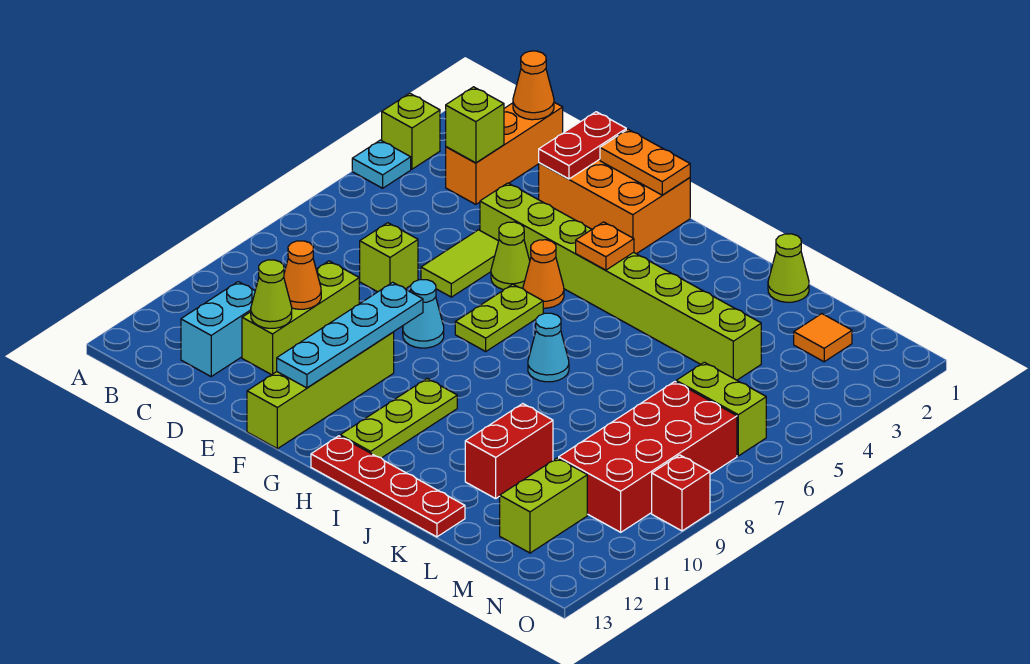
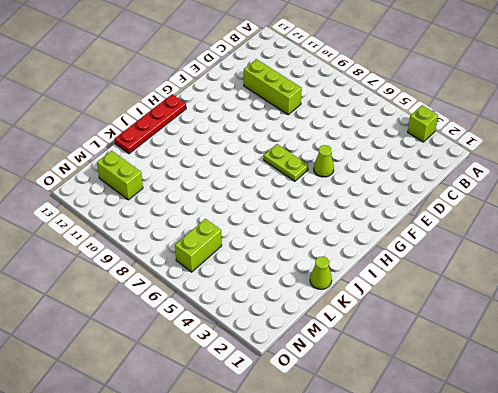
none -> cyan plate A4 level 1
none -> orange brick C1:C3 level 1
none -> cyan brick C11:C12 level 1
none -> lime brick D7 level 1

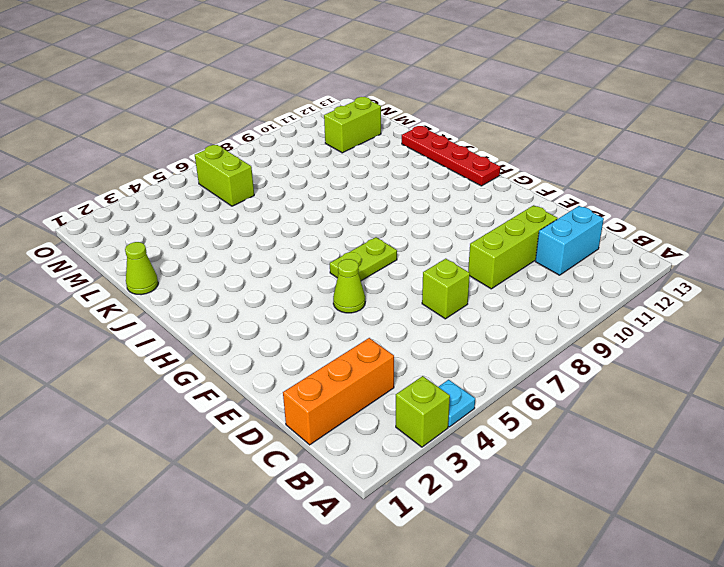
none -> orange brick E1:G2 level 1
none -> lime brick E4:L4 level 1
none -> lime tile E5:E6 level 1
none -> cyan cone F8 level 1

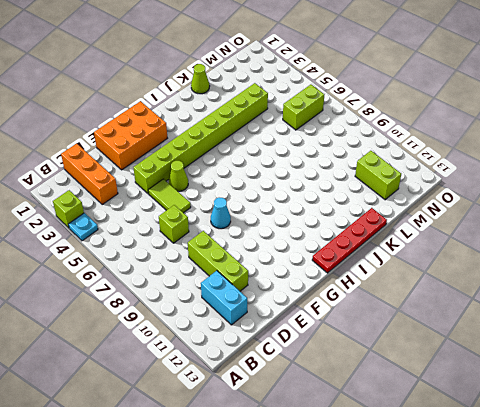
none -> lime brick F10:F13 level 1
none -> orange cone G5 level 1
none -> lime plate G6:G7 level 1
none -> lime plate H10:H12 level 1

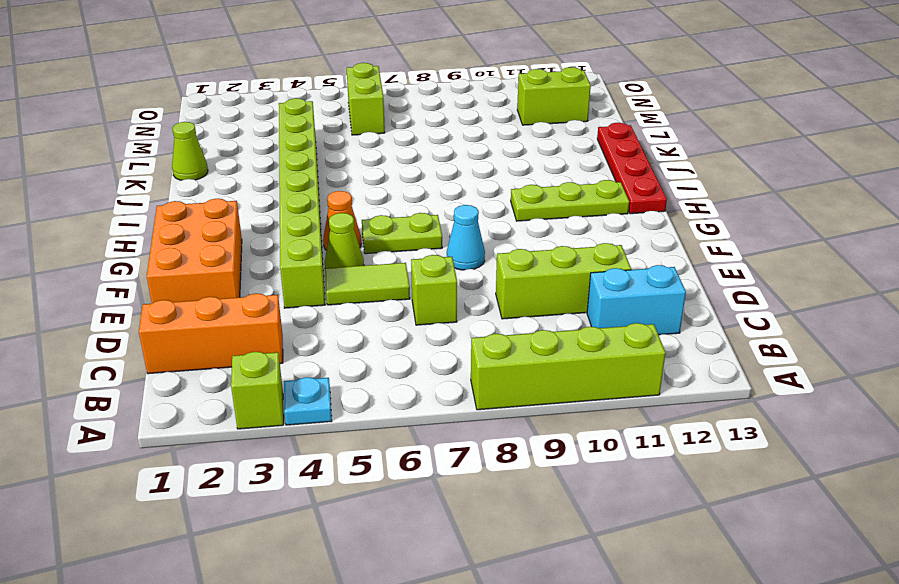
lime brick A8:A11 level 1 -> lime brick F10:F13 level 1
none -> cyan cone I7 level 1
none -> red brick K10:K11 level 1
none -> orange tile M2 level 1
none -> red brick M7:N10 level 1

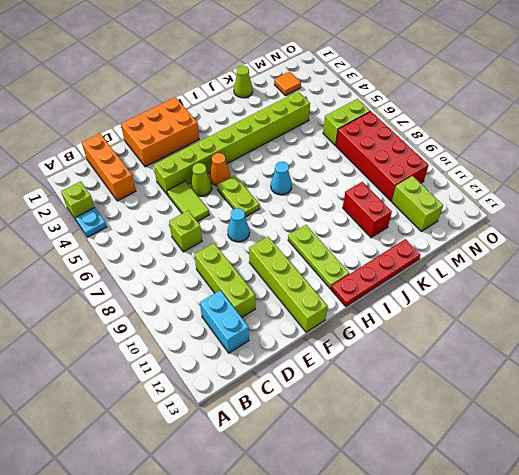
none -> red brick O9 level 1
none -> orange cone C1 level 2
none -> lime brick C3 level 2
none -> orange cone D10 level 2

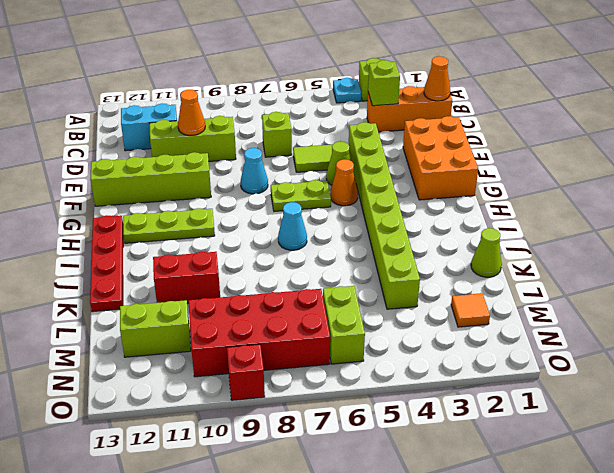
none -> lime cone D11 level 2
none -> red plate E1:E2 level 2
none -> orange plate F1:G1 level 2
none -> cyan plate F9:F12 level 2

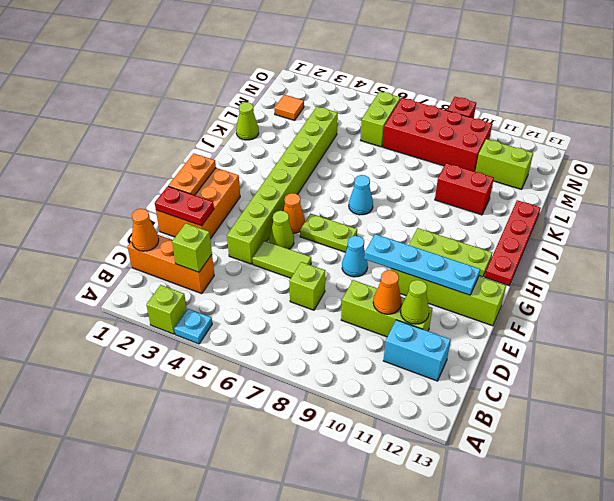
none -> orange plate H4 level 2

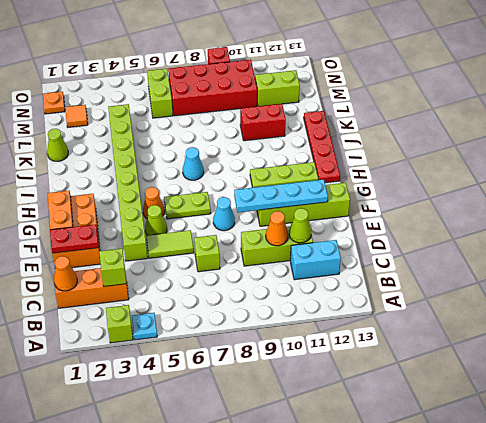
orange plate N1 level 1 -> orange plate H4 level 2

